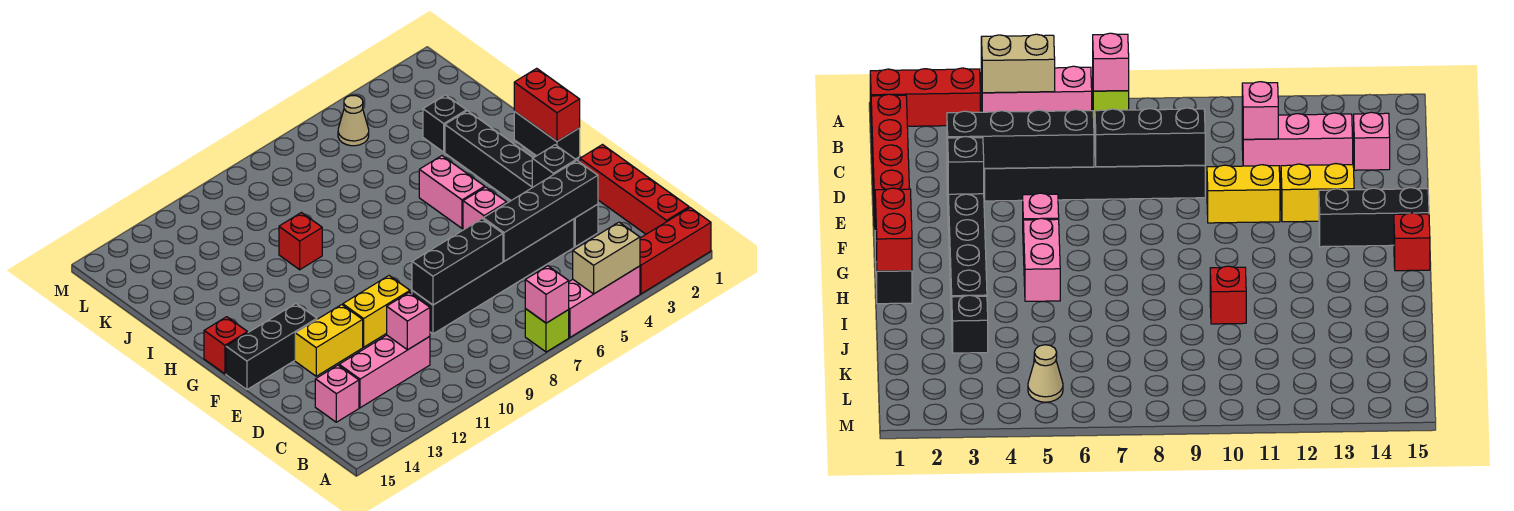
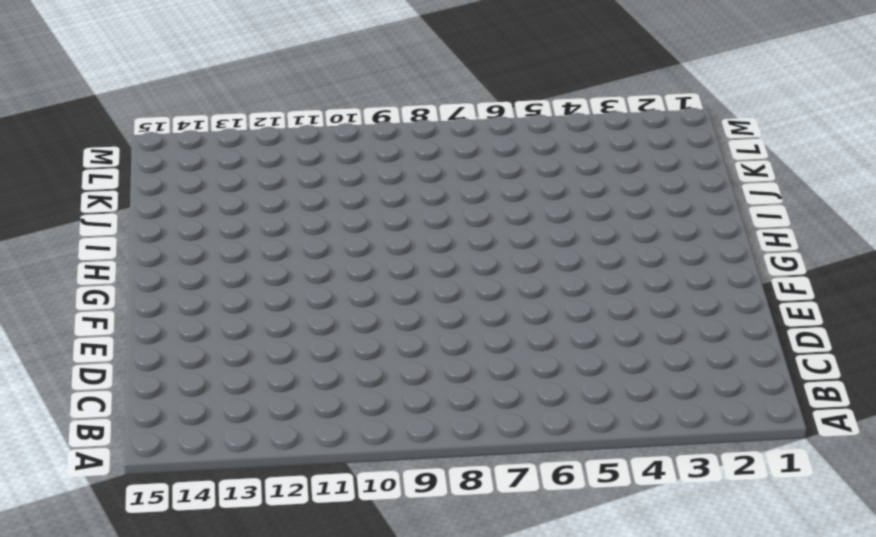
none -> red brick A1:A3 level 1
none -> pink brick A4:A6 level 1
none -> lime brick A7 level 1

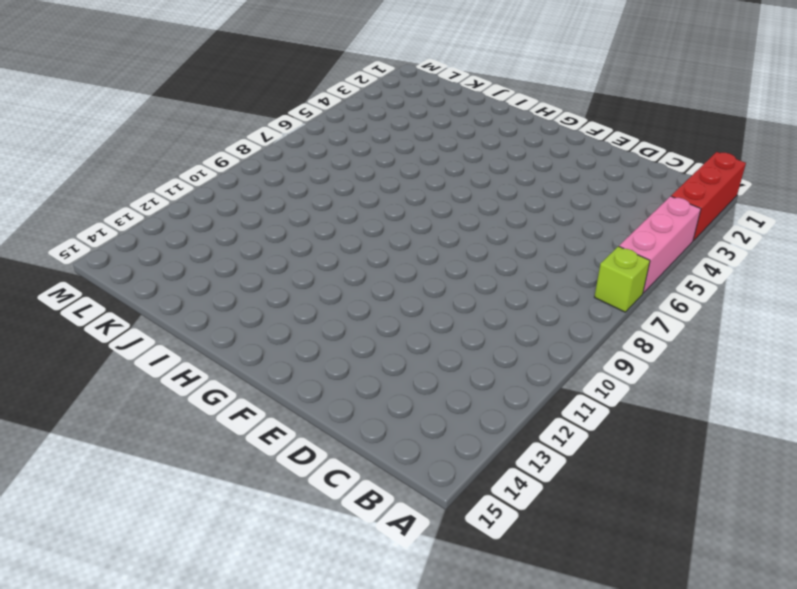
none -> red brick B1:E1 level 1
none -> pink brick C11:C13 level 1
none -> pink brick C14 level 1

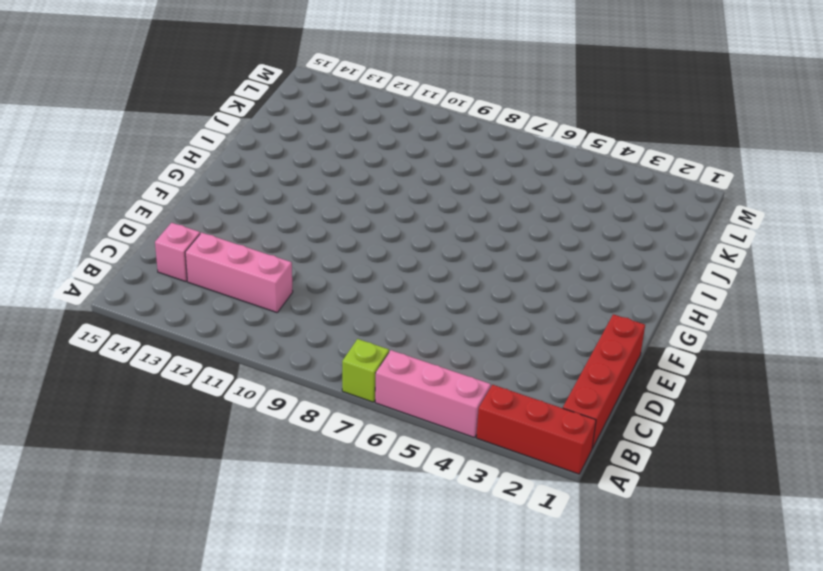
none -> black brick D3:I3 level 1
none -> black brick D4:D9 level 1
none -> yellow brick E10:E11 level 1

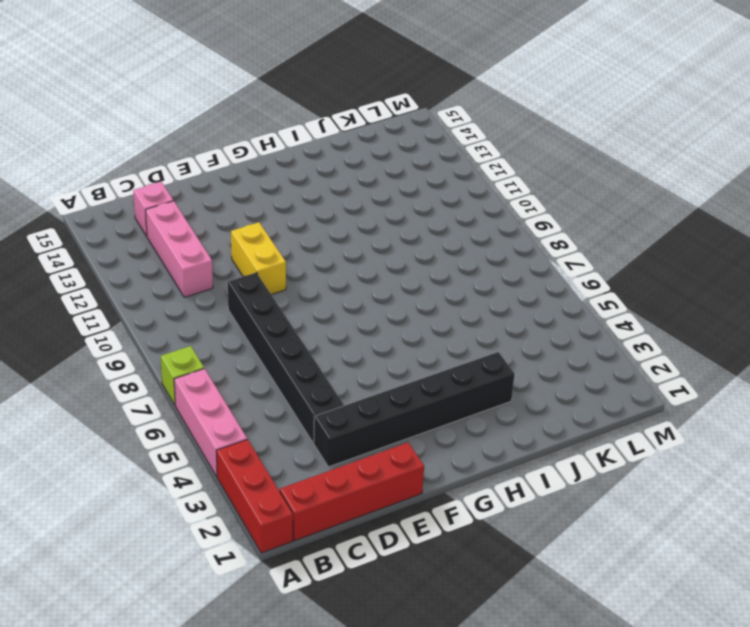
none -> yellow brick E12:E13 level 1
none -> pink brick F5 level 1
none -> black brick F13:F15 level 1

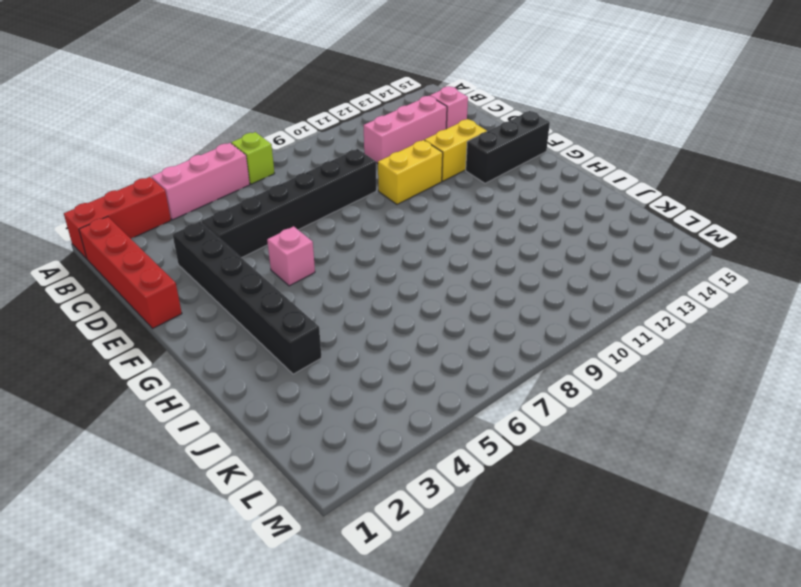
none -> black brick G1:H1 level 1
none -> pink brick G5:H5 level 1
none -> red brick G15 level 1

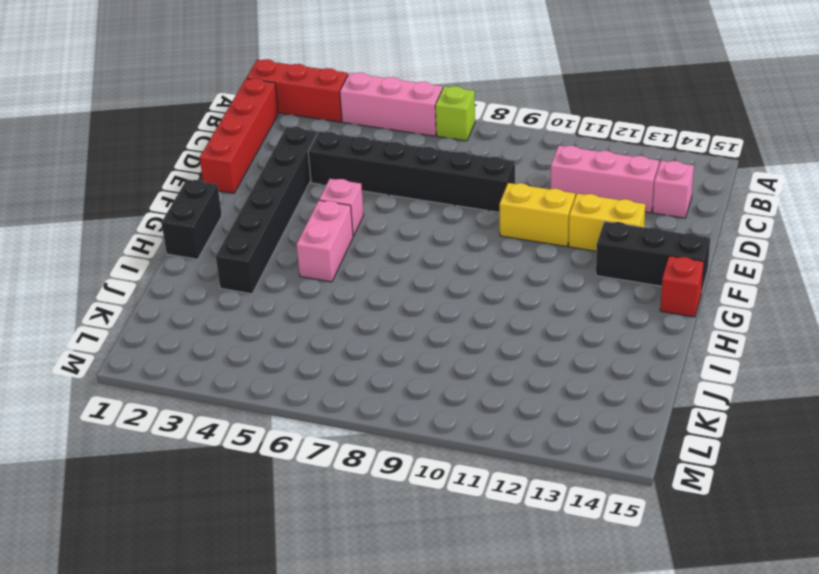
none -> red brick I10 level 1
none -> black brick J3 level 1
none -> tan cone L5 level 1

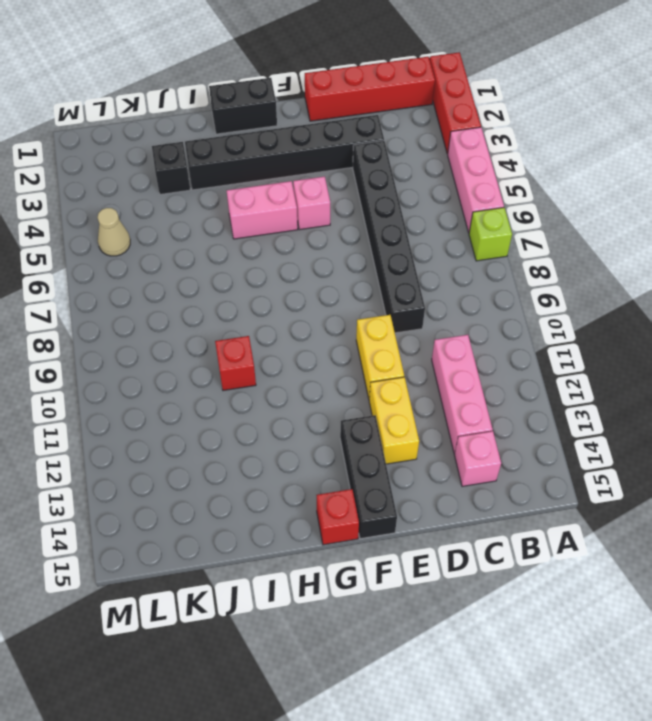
none -> tan brick A4:A5 level 2
none -> pink brick A7 level 2
none -> pink brick C11 level 2

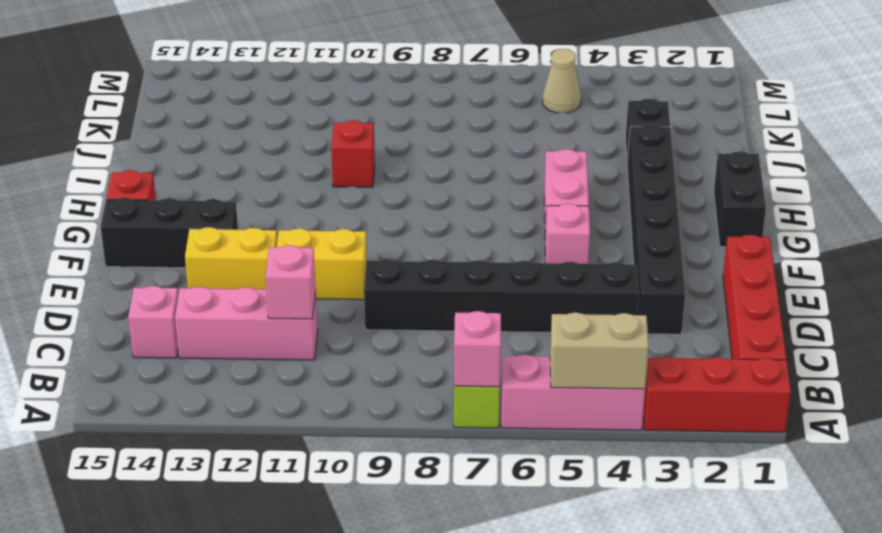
none -> black brick D3:D6 level 2
none -> black brick D7:D9 level 2
none -> black brick E3 level 2

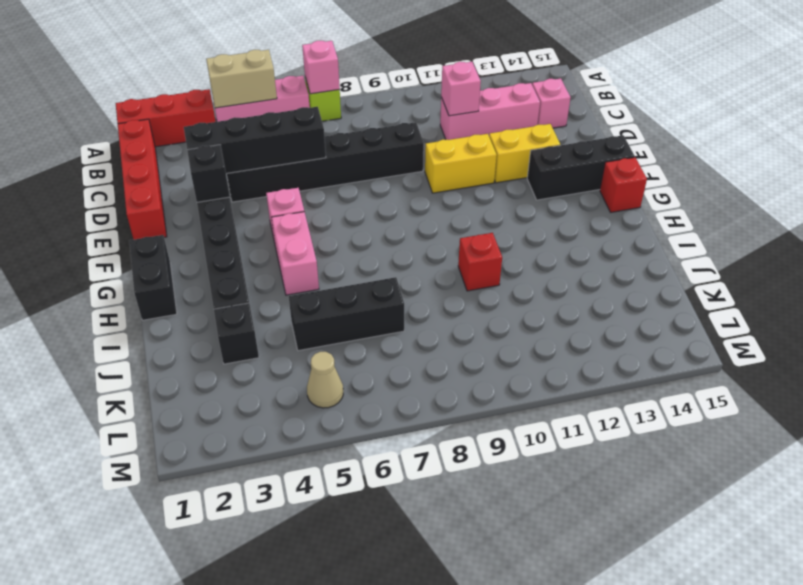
black brick J5:J7 level 1 -> black brick D7:D9 level 2
none -> red brick G1:H1 level 2

